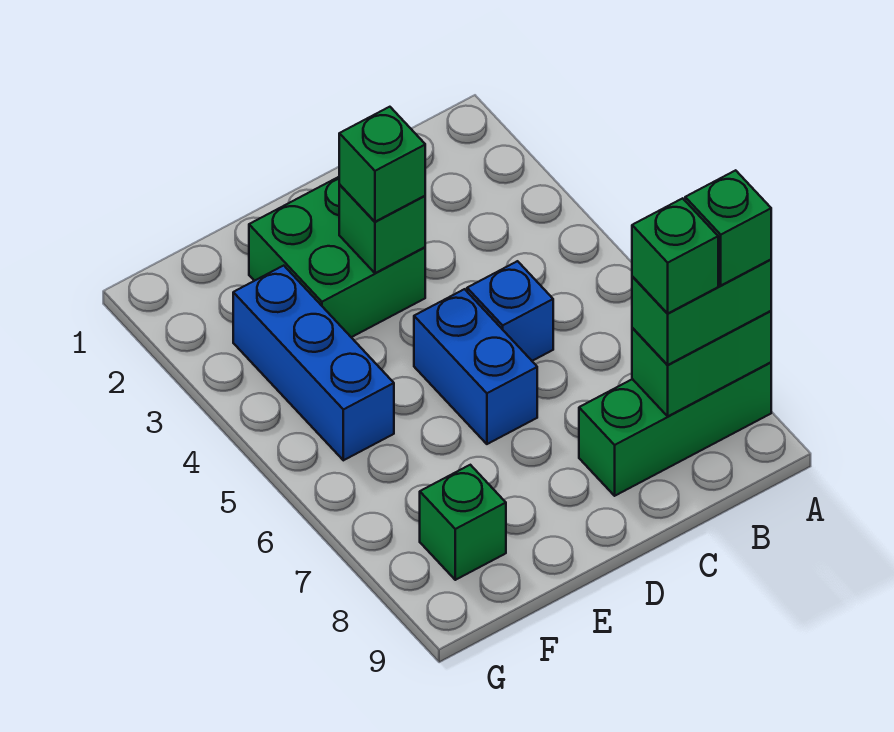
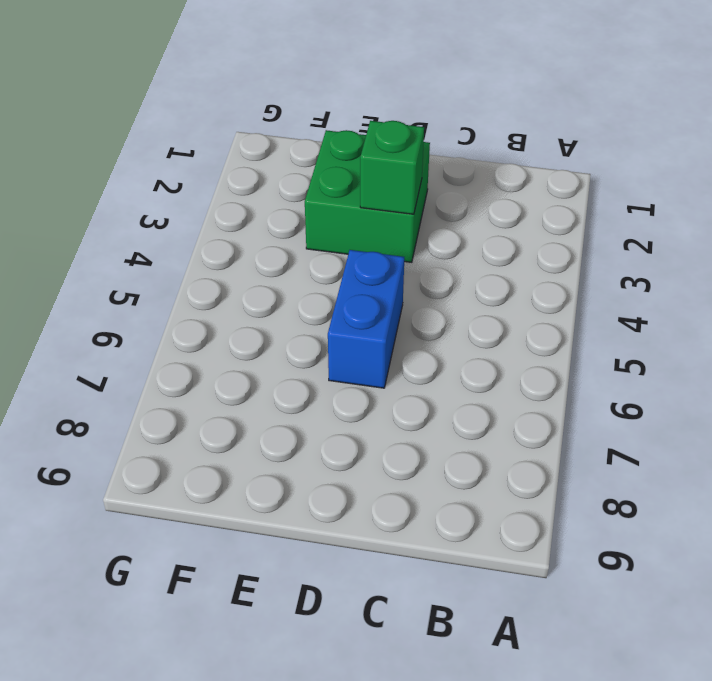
none -> green brick A8:C8 level 1
none -> blue brick C5 level 1
none -> blue brick F3:F5 level 1

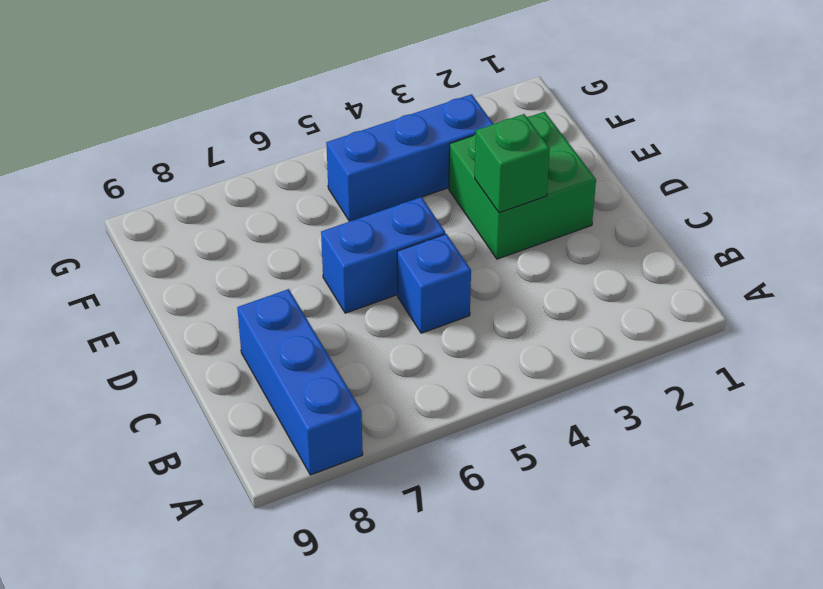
blue brick A8:C8 level 1 -> green brick A8:C8 level 1
none -> green brick F8 level 1
none -> green brick A8:B8 level 2
none -> green brick A8:B8 level 3

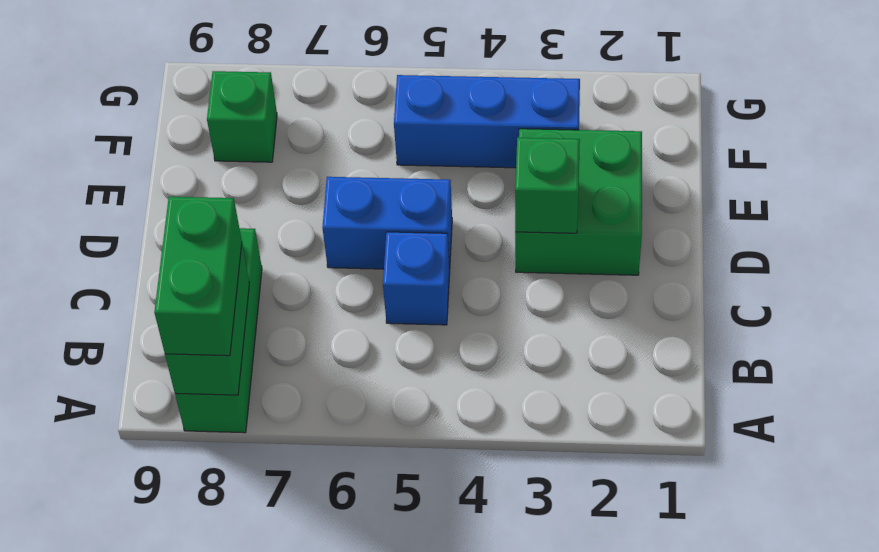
none -> green brick D3 level 3
none -> green brick A8 level 4
none -> green brick B8 level 4

